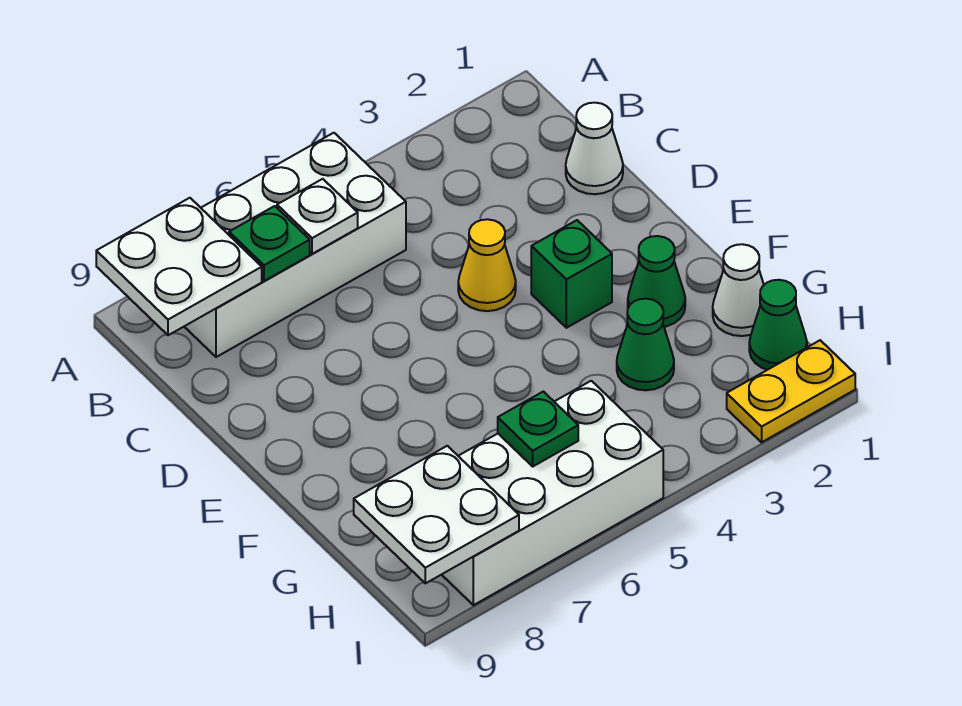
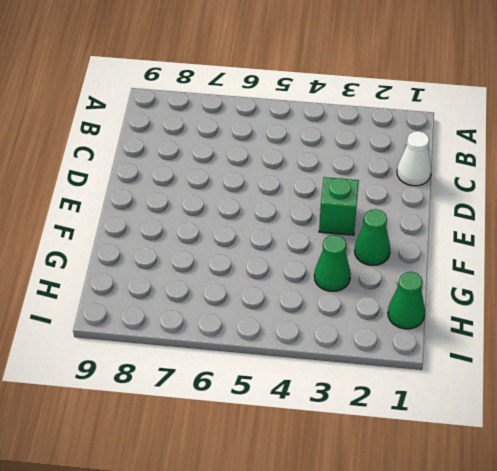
none -> white brick A5:B8 level 1
none -> yellow cone D4 level 1
none -> white cone G1 level 1

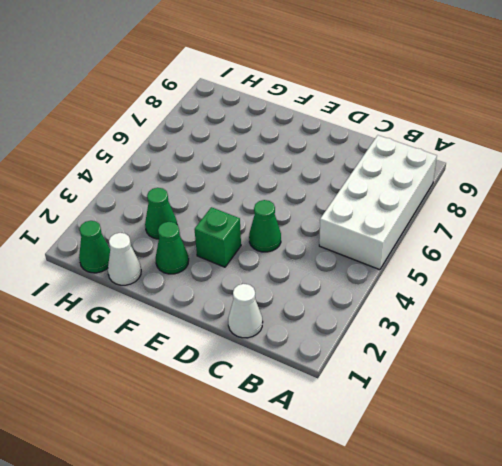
green cone D4 level 1 -> yellow cone D4 level 1
none -> white brick H5:I8 level 1
none -> yellow plate I1:I2 level 1
none -> white plate A8:B9 level 2

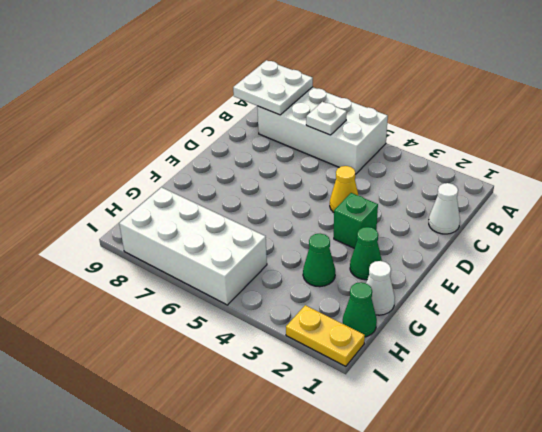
none -> green plate B7 level 2
none -> green plate H6 level 2
none -> white plate H8:I9 level 2

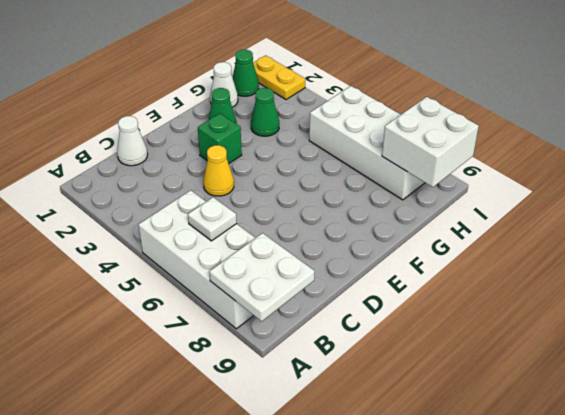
white brick H8:I9 level 2 -> white plate H8:I9 level 2
none -> green plate B7 level 2
none -> green plate H6 level 2

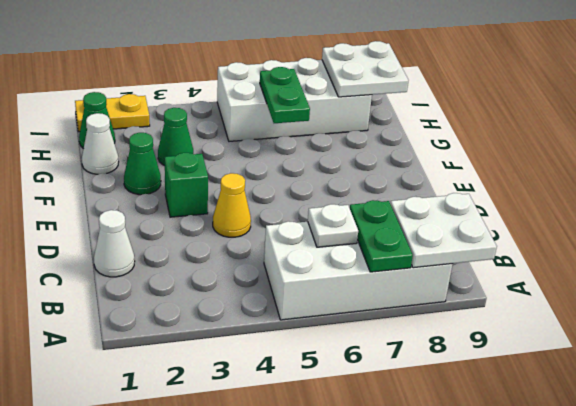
green plate A7:B7 level 2 -> green plate B7 level 2
green plate G6:H6 level 2 -> green plate H6 level 2

